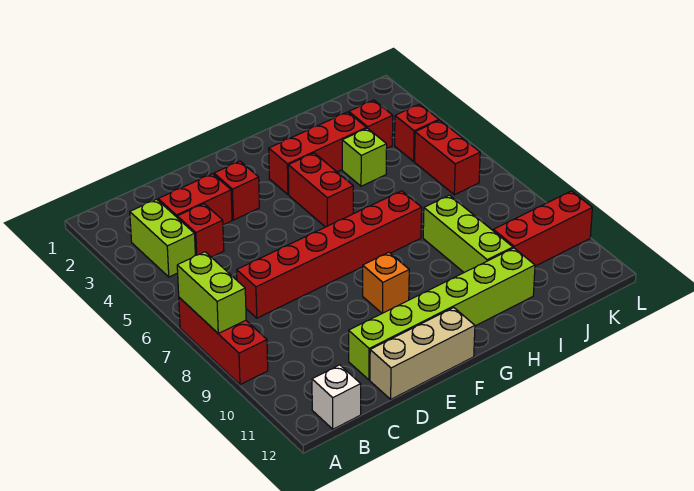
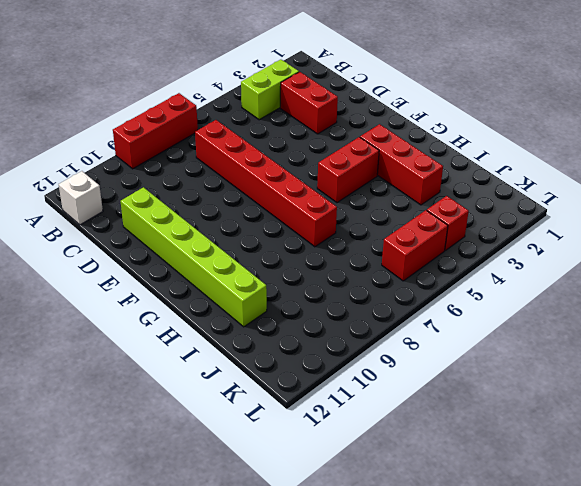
none -> red brick C4 level 1
none -> tan brick D12:F12 level 1
none -> red brick E3 level 1

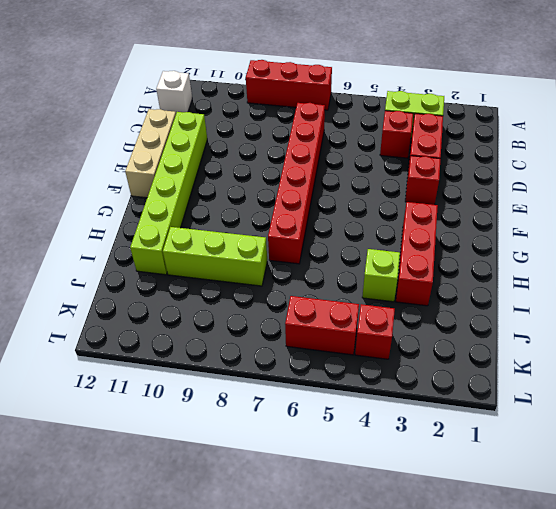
none -> orange brick F9 level 1
none -> red brick G4:G5 level 1
none -> red brick J3 level 1

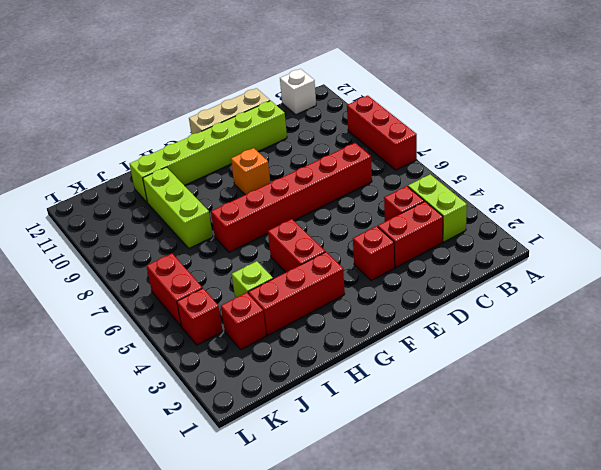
none -> red brick J10:L10 level 1
none -> lime brick A7:A8 level 2

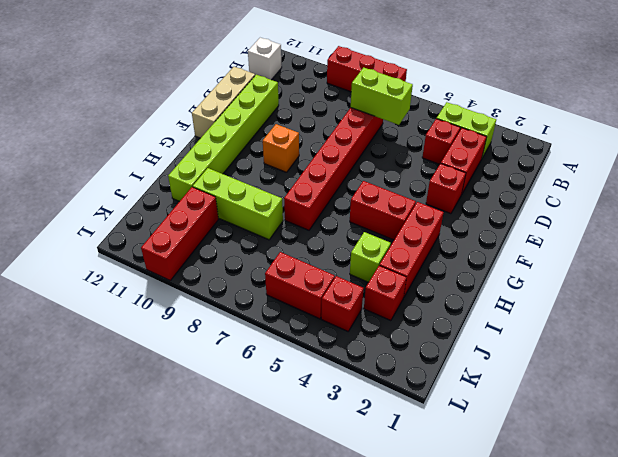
lime brick C6:C7 level 2 -> lime brick A7:A8 level 2

